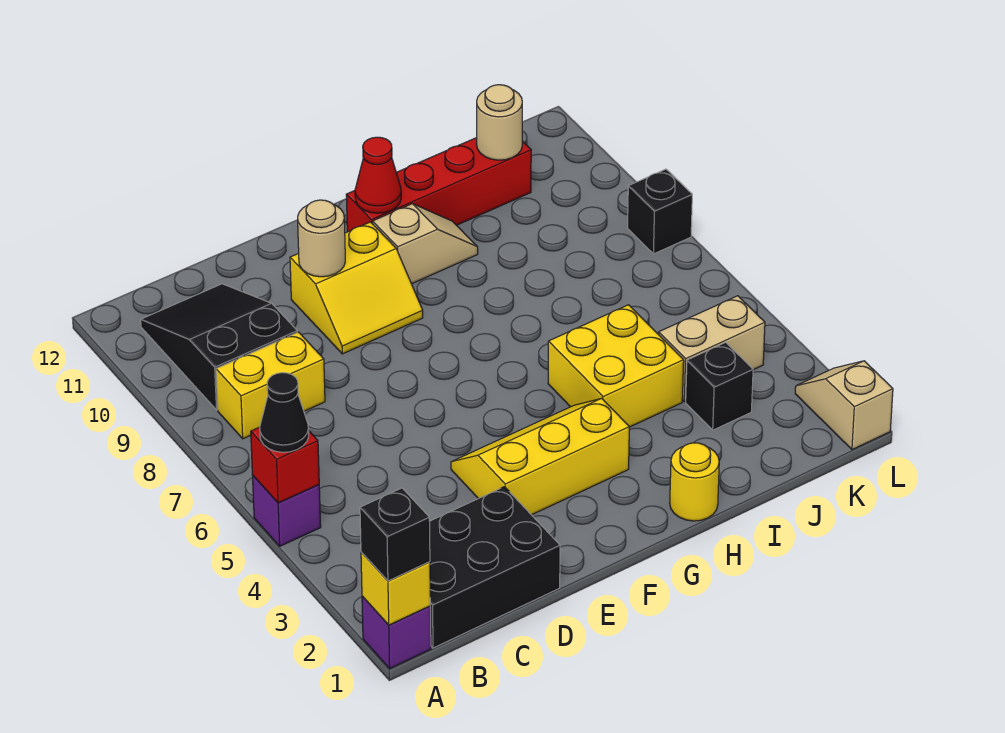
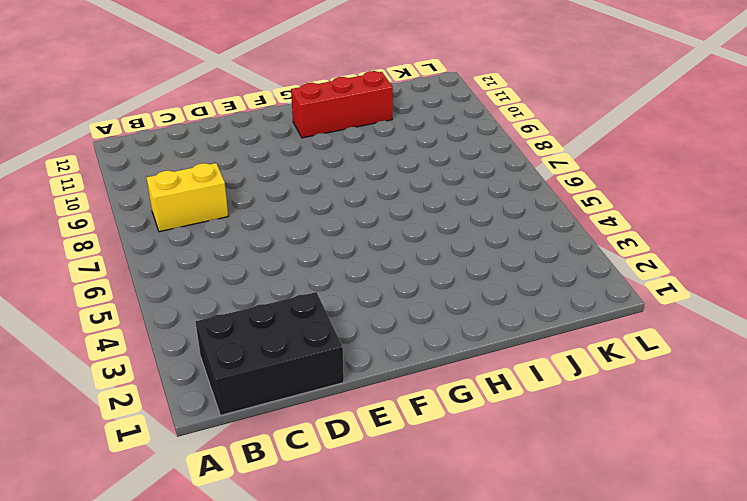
red brick G11:I11 level 1 -> red brick G11:J11 level 1
none -> purple brick A1 level 1
none -> purple brick A5 level 1
none -> black slope B9:C11 level 1 top 9

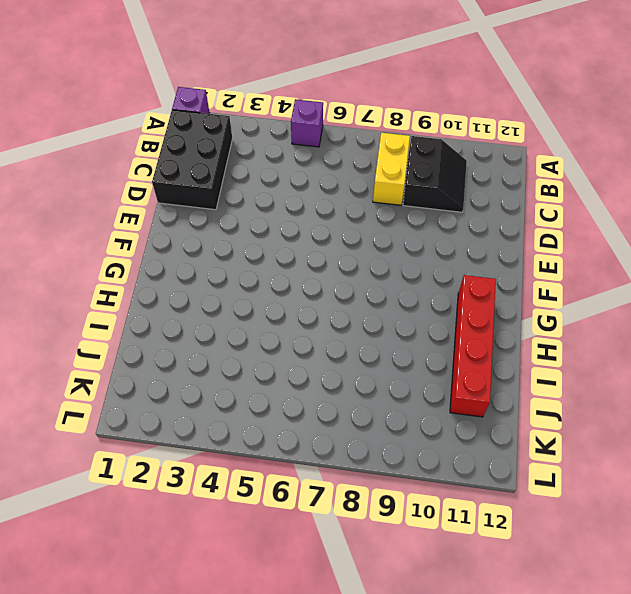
black slope B9:C10 level 1 top 9 -> black slope B9:C11 level 1 top 9
none -> yellow slope E3:G4 level 1 top 3
none -> yellow slope E9:F10 level 1 top 10
none -> tan slope G10:H10 level 1 top G

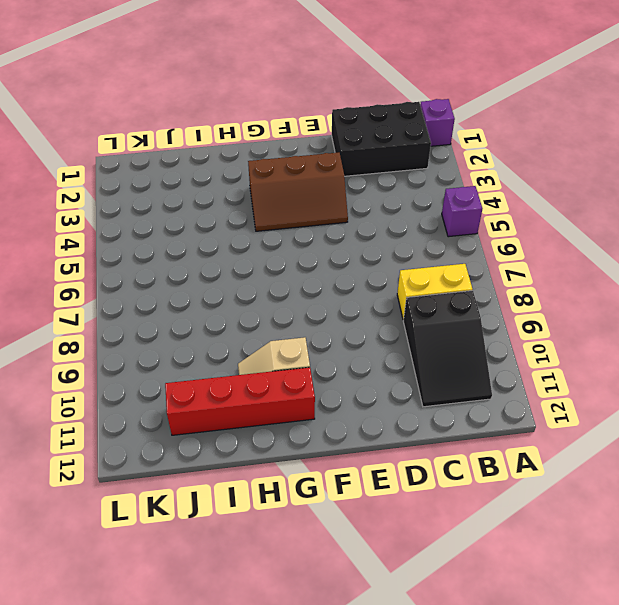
brown slope E3:G4 level 1 top 3 -> yellow slope E3:G4 level 1 top 3
none -> yellow slope E9:F10 level 1 top 10
none -> yellow round brick H1 level 1
none -> yellow brick H4:I5 level 1

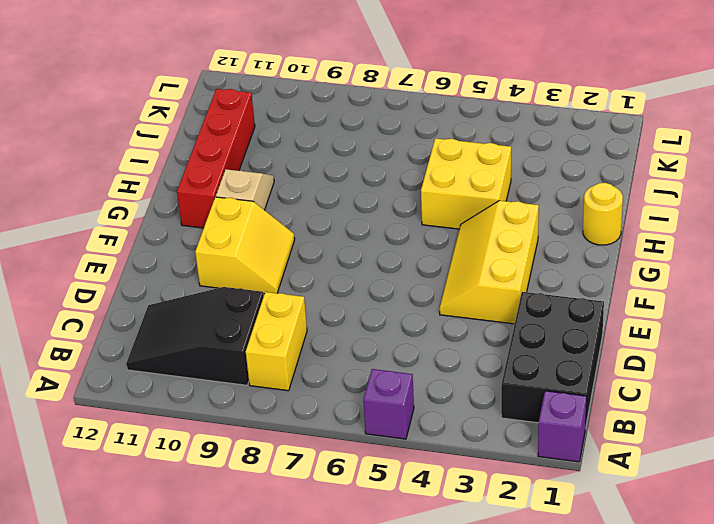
none -> black brick J3 level 1
none -> tan brick J4:K4 level 1
none -> tan slope L1:L2 level 1 top 1

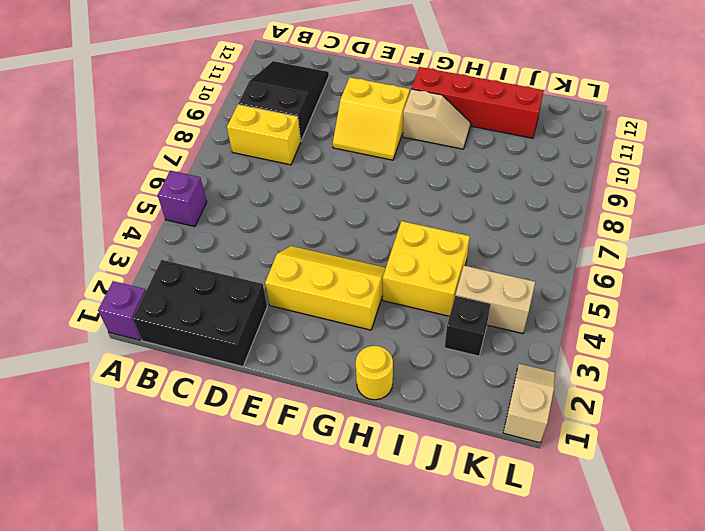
none -> black brick L8 level 1
none -> yellow brick A1 level 2
none -> red brick A5 level 2

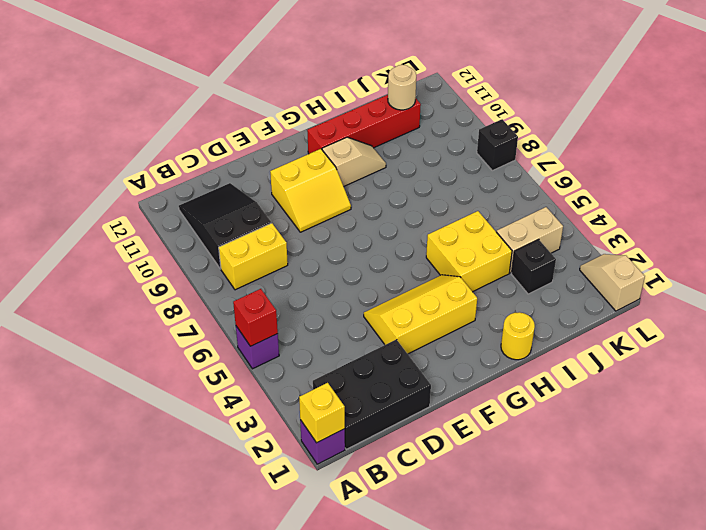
none -> tan round brick E10 level 2
none -> red cone G11 level 2
none -> black brick A1 level 3

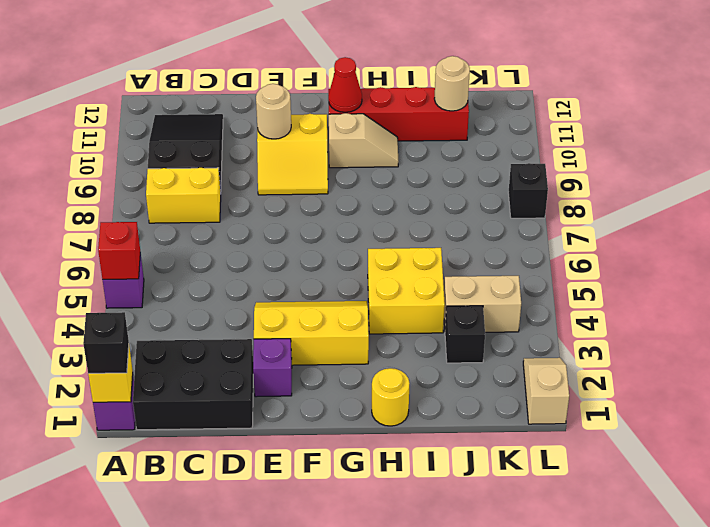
purple brick E2 level 1 -> none
none -> black cone A5 level 3

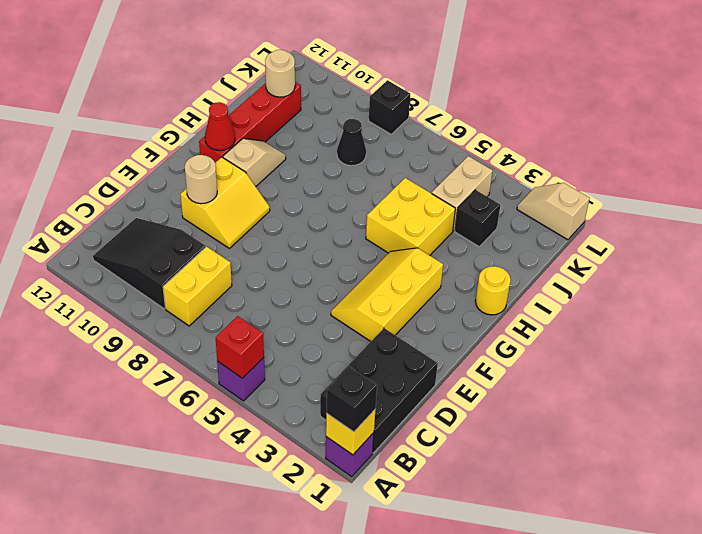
black cone J8 level 1 -> black cone A5 level 3

